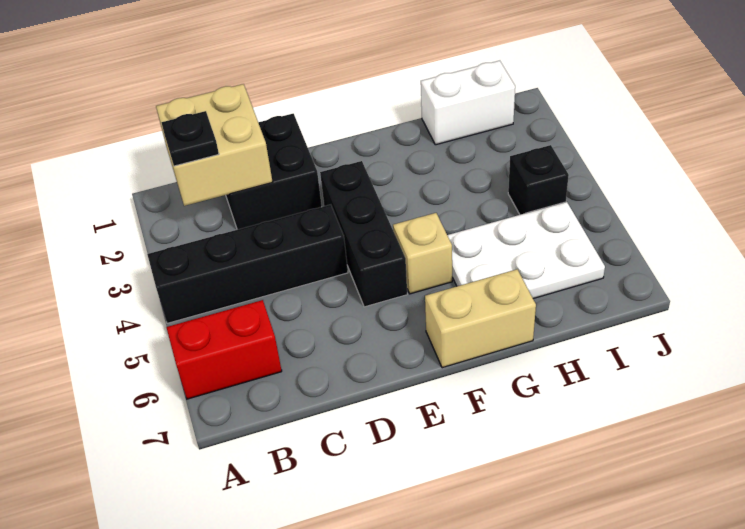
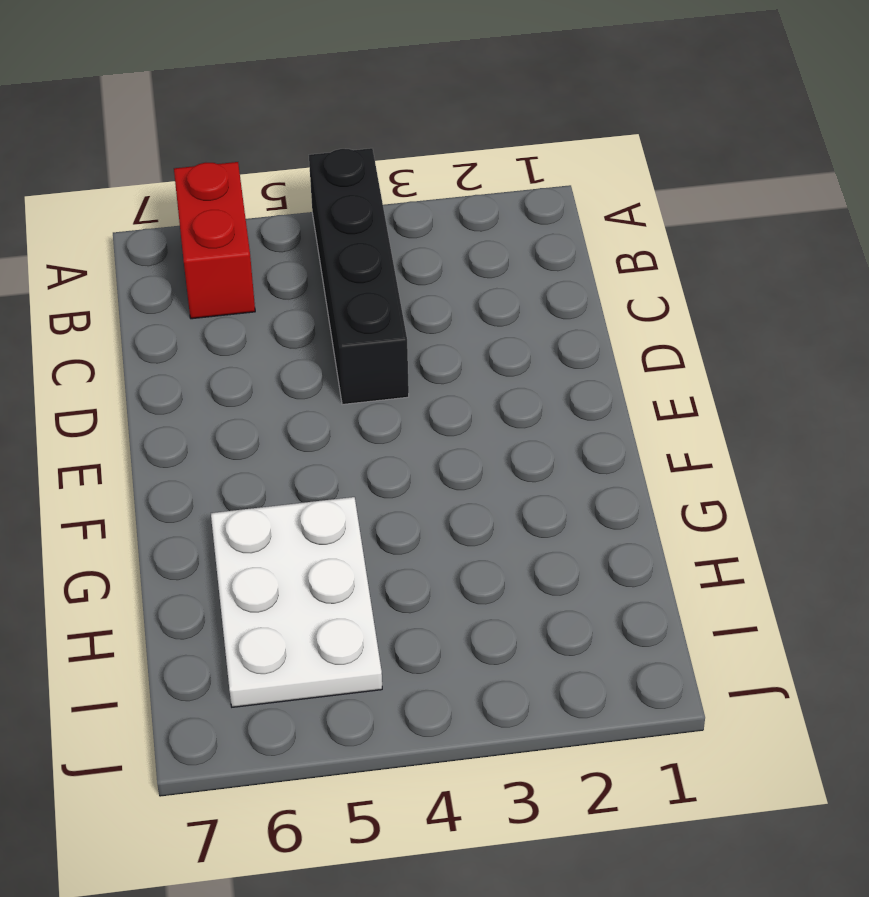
none -> black brick C1:D2 level 1
none -> black brick E3:E5 level 1

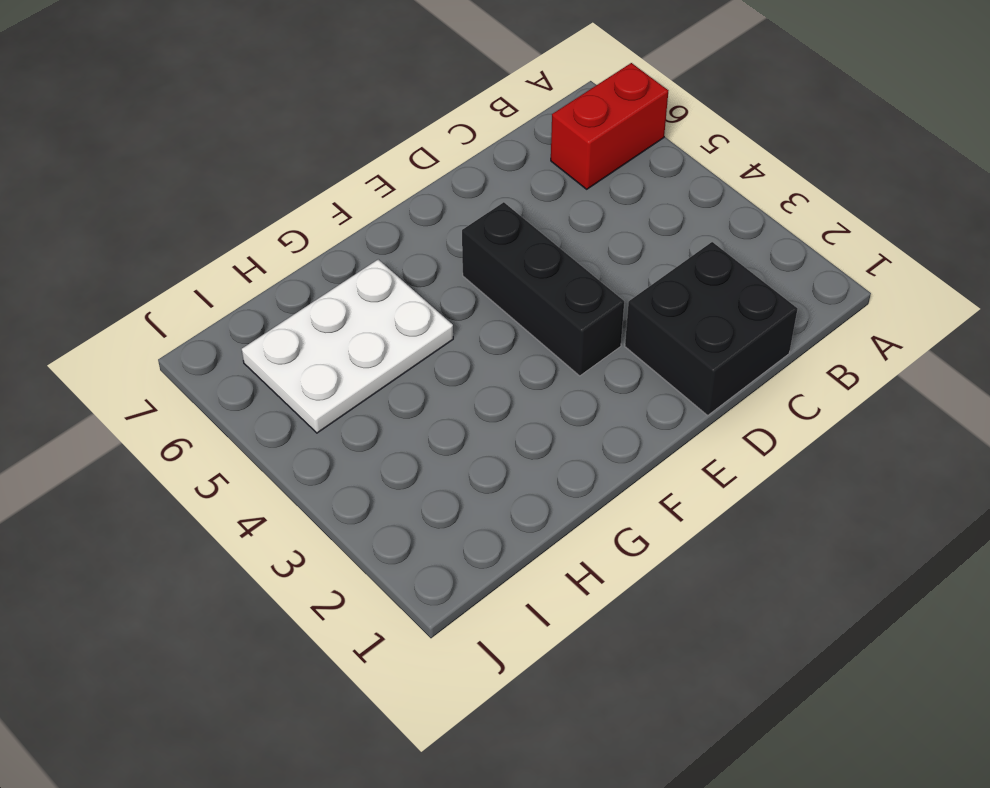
none -> black brick A4:D4 level 1
none -> tan brick F5 level 1

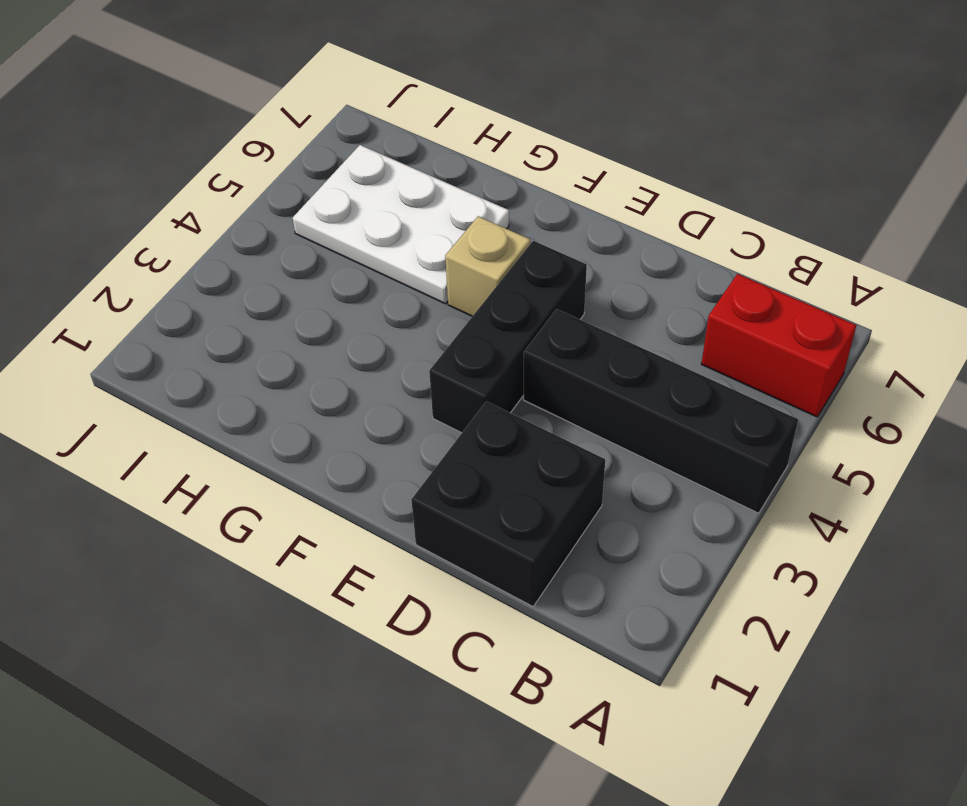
none -> tan brick F7:G7 level 1
none -> white brick H1:I1 level 1

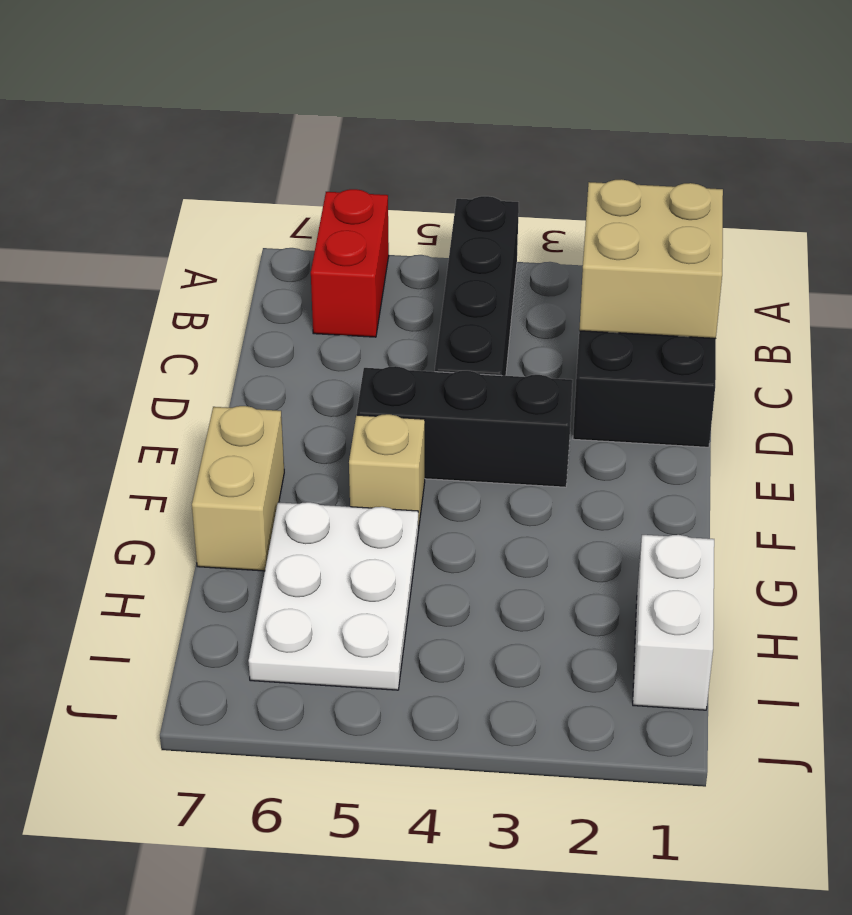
none -> black brick I4 level 1
none -> black plate B2 level 3

